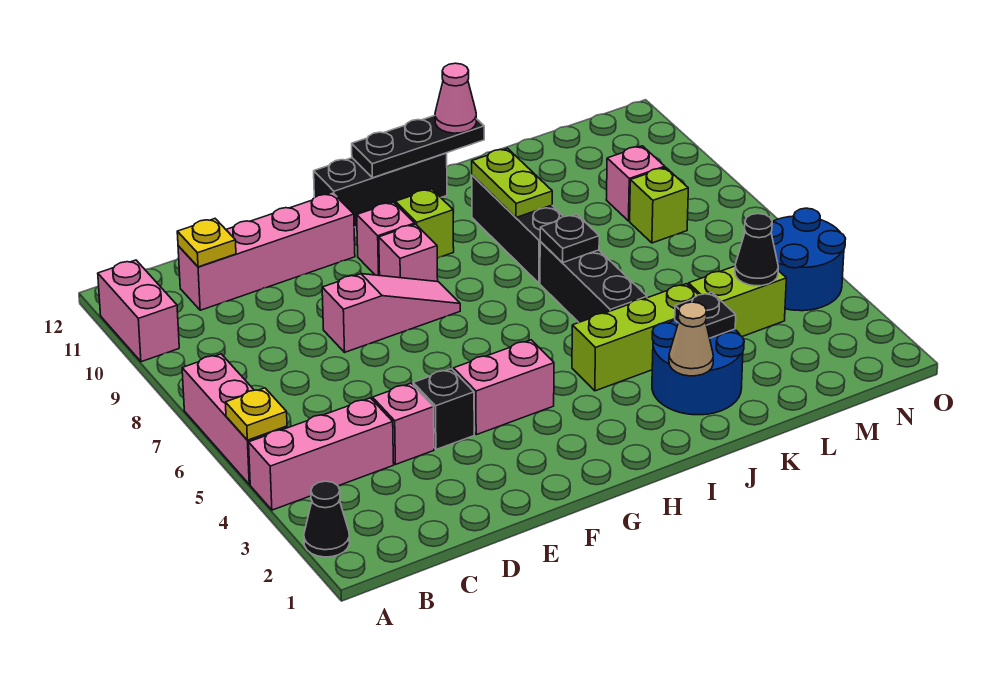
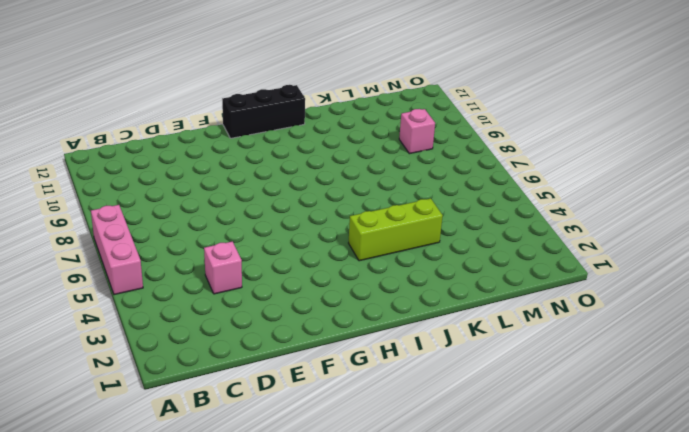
none -> black cone A2 level 1
none -> pink brick A4:C4 level 1
none -> pink brick A10:A11 level 1
none -> pink brick C11:F11 level 1

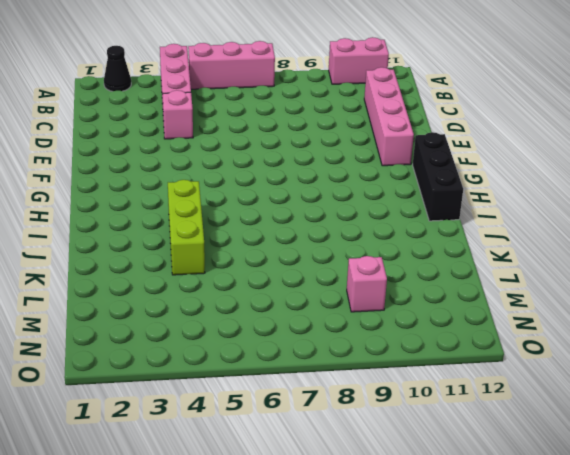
none -> black brick E4 level 1
none -> pink slope E8:G8 level 1 top E
none -> pink brick F4:G4 level 1
none -> pink brick G9 level 1

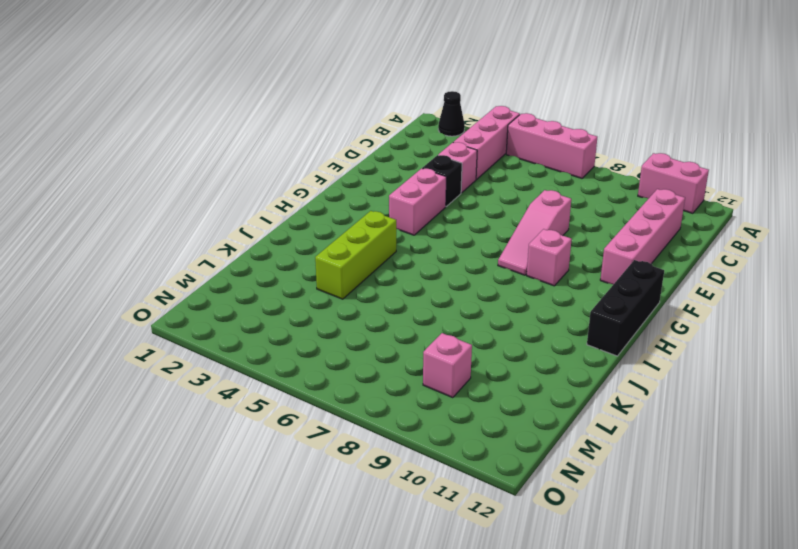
none -> pink brick G10 level 1
none -> lime brick H10 level 1
none -> blue round brick J2:K3 level 1
none -> black brick J5:J7 level 1

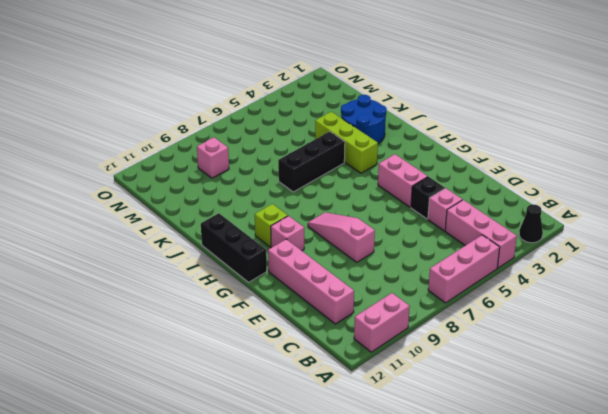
none -> pink brick G9 level 1
none -> black brick J8:J10 level 1
none -> lime brick L4:M4 level 1
none -> lime brick M8 level 1

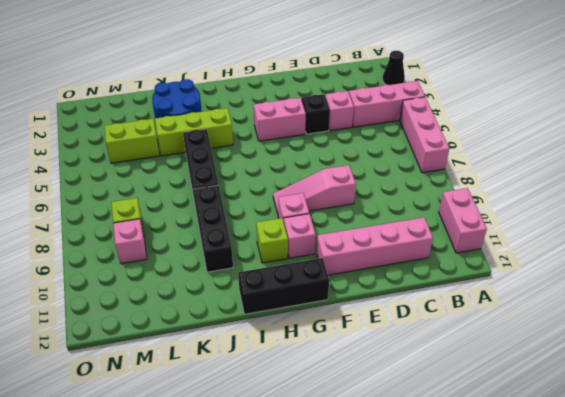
none -> blue round brick N4:O5 level 1
none -> yellow plate A5 level 2
none -> yellow plate C11 level 2
none -> black plate H12:J12 level 2

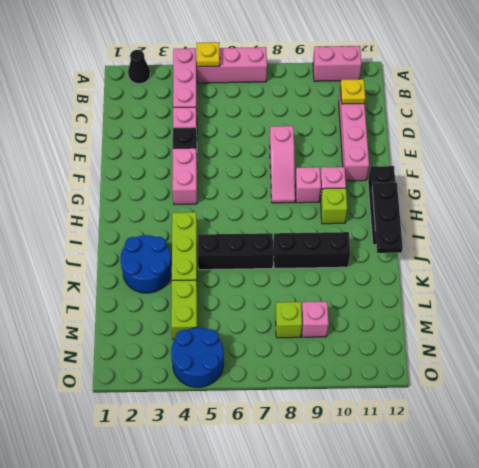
none -> tan cone J2 level 2
none -> black plate J7 level 2
none -> lime plate J9:J10 level 2
none -> black plate K3 level 2

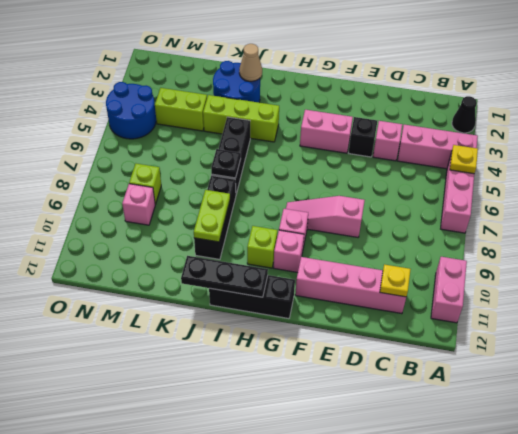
none -> black plate K3 level 2
none -> black cone M4 level 2
none -> pink cone J12 level 3

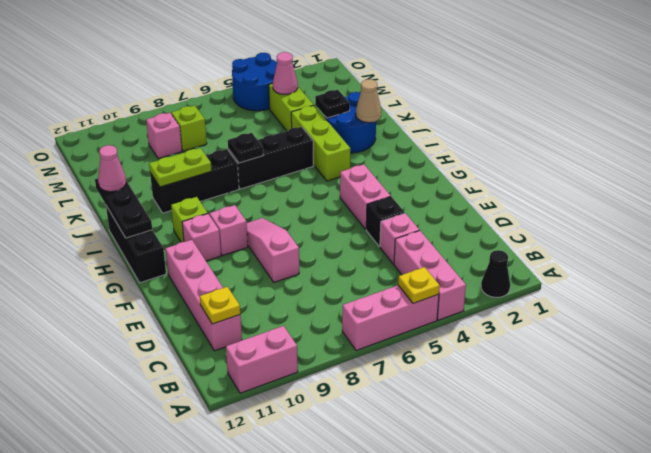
pink cone M4 level 2 -> black cone M4 level 2

